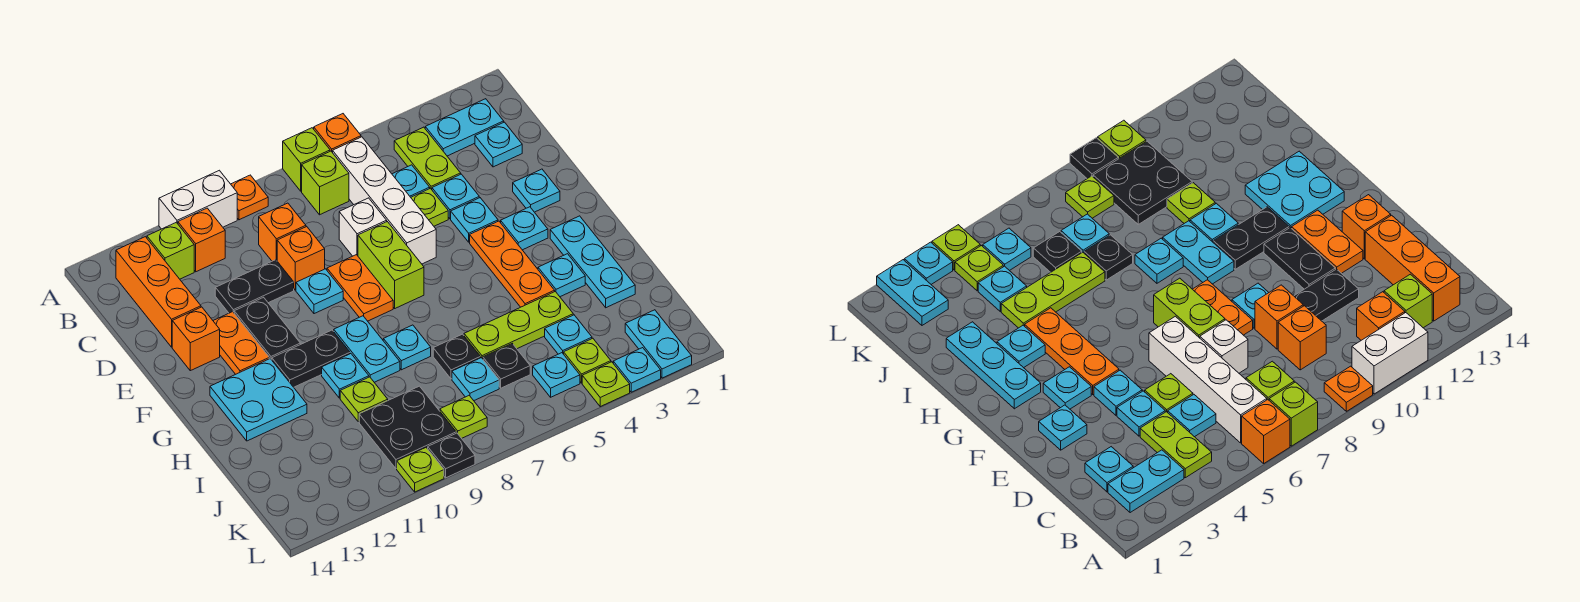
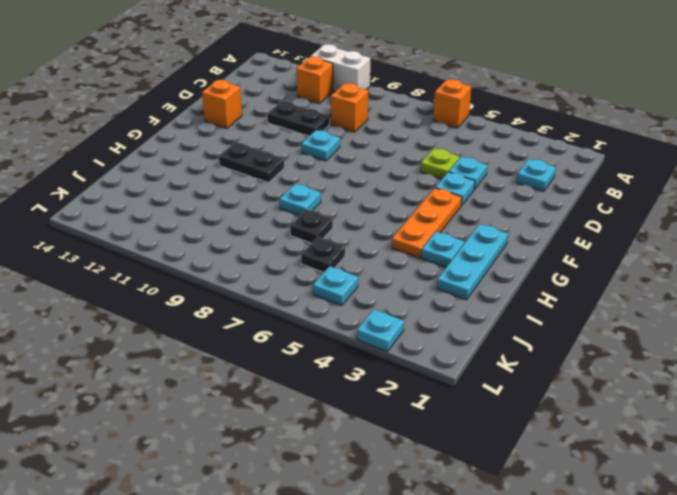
none -> lime brick A7 level 1
none -> orange plate A9 level 1
none -> cyan plate B2:B3 level 1
none -> lime plate B4:C4 level 1

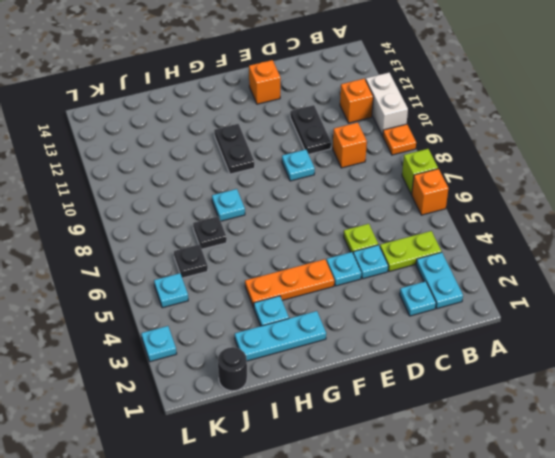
black round brick J1 level 1 -> none
none -> white brick B6:E6 level 1
none -> lime brick B7 level 1
none -> lime brick B12 level 1
none -> orange brick B13:D13 level 1

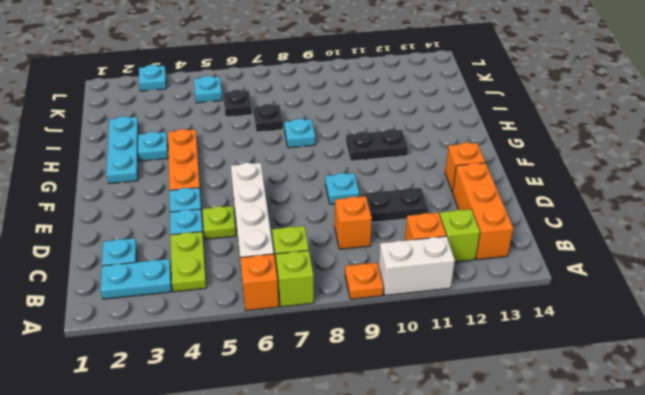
none -> cyan plate C5 level 1
none -> white brick D7 level 1
none -> orange brick D9 level 1
none -> cyan plate E2 level 1

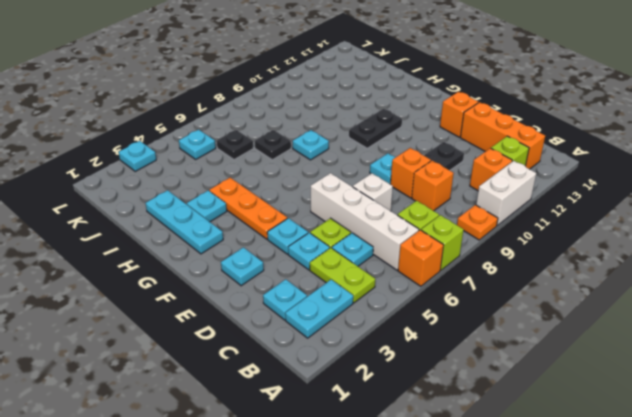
none -> lime brick E7:F7 level 1
none -> orange plate E8:F8 level 1
none -> black plate E11:F11 level 1
none -> orange plate E12:F12 level 1

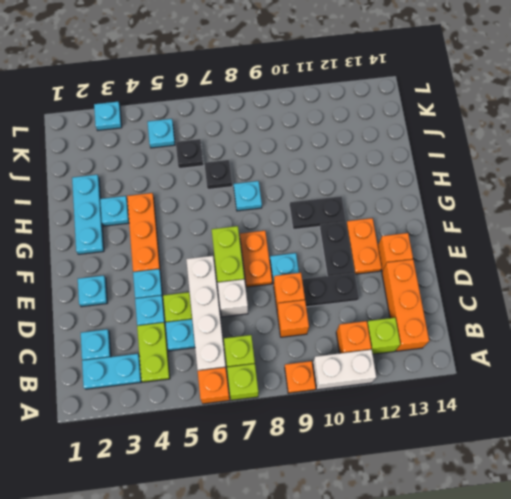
none -> cyan plate F3 level 1
none -> cyan plate G9:H9 level 1
none -> cyan plate G12:H13 level 1
none -> cyan plate H10 level 1

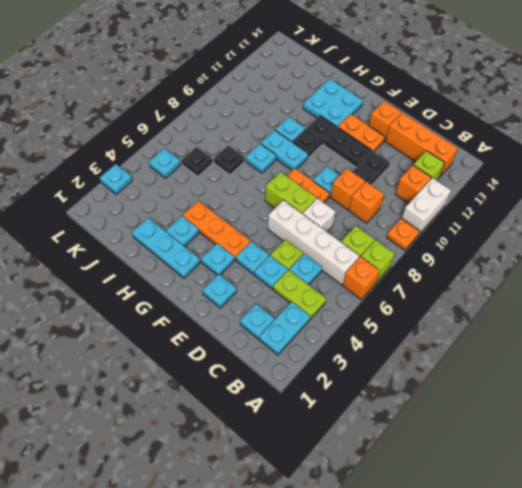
none -> lime plate I4:I6 level 1
none -> lime plate I10 level 1
none -> cyan plate J4 level 1
none -> cyan plate J7 level 1

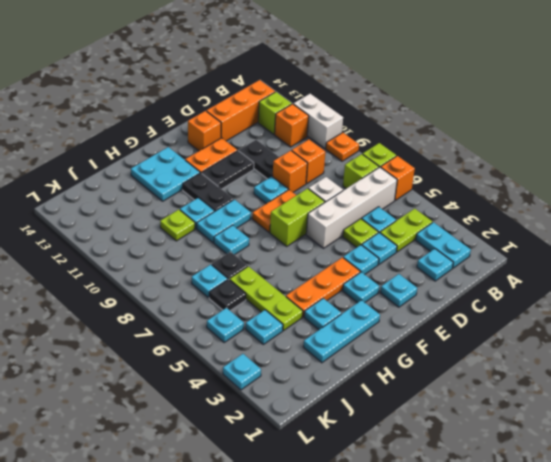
none -> black plate J9:K10 level 1
none -> cyan plate K2:L2 level 1
none -> lime plate K4 level 1
none -> lime plate K8 level 1

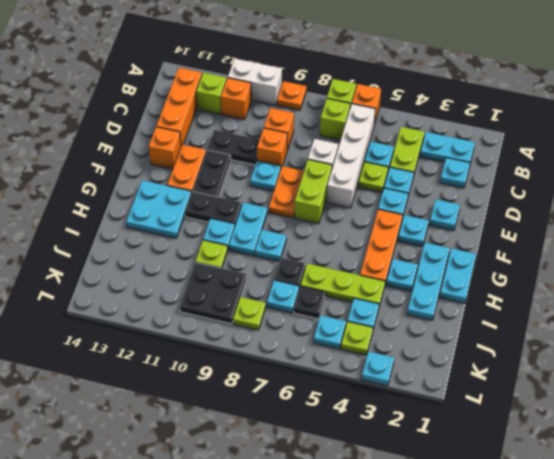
cyan plate G1:H1 level 1 -> cyan plate K2:L2 level 1
none -> lime plate L4 level 1
none -> black plate L9 level 1
none -> lime plate L10 level 1

